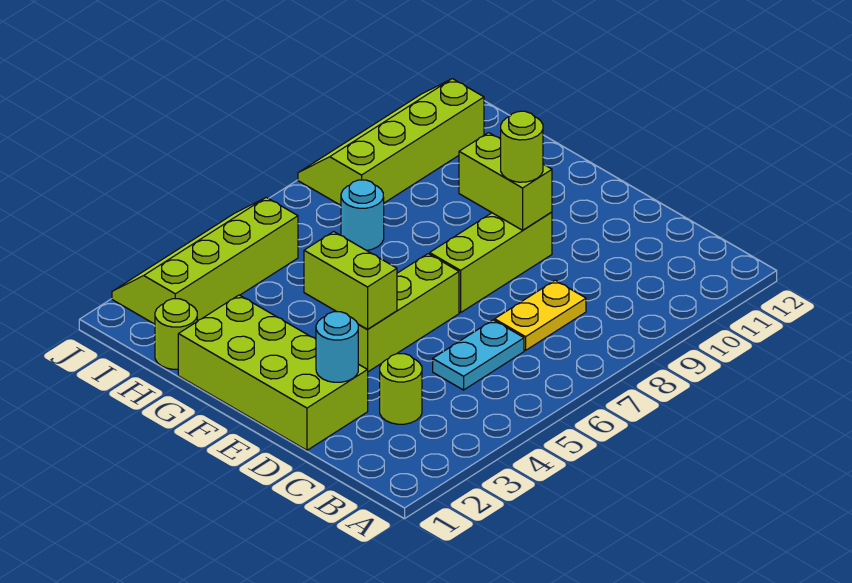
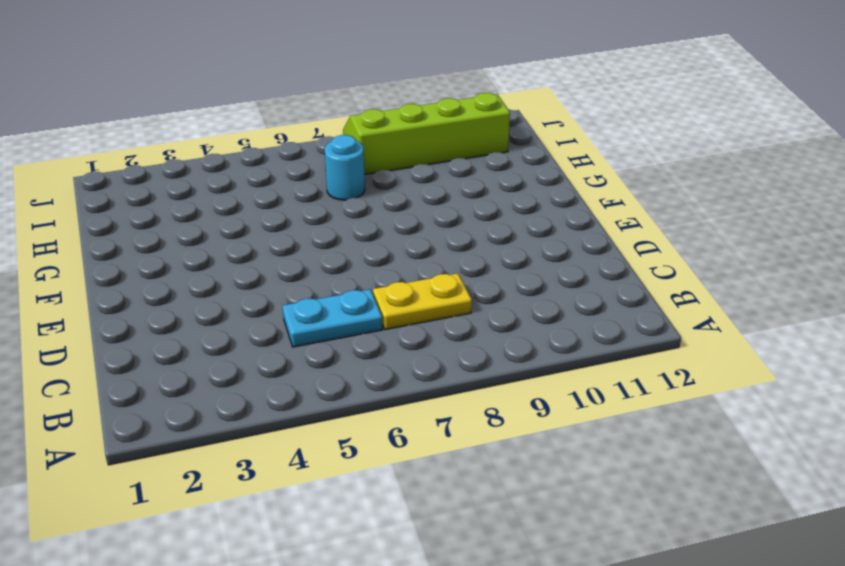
none -> lime round brick C3 level 1
none -> lime brick D1:G2 level 1
none -> lime brick E4:E6 level 1

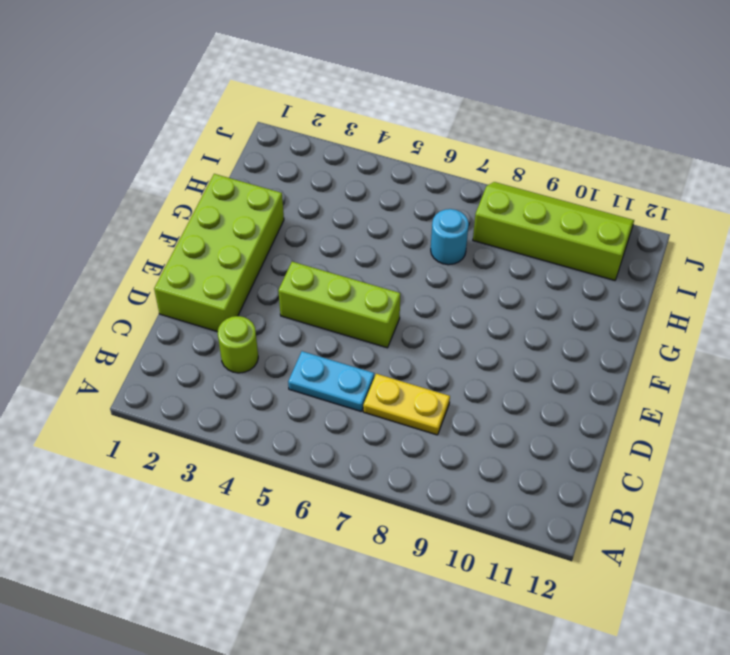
none -> lime brick E7:E9 level 1
none -> lime round brick H1 level 1
none -> lime slope I2:J5 level 1 top I

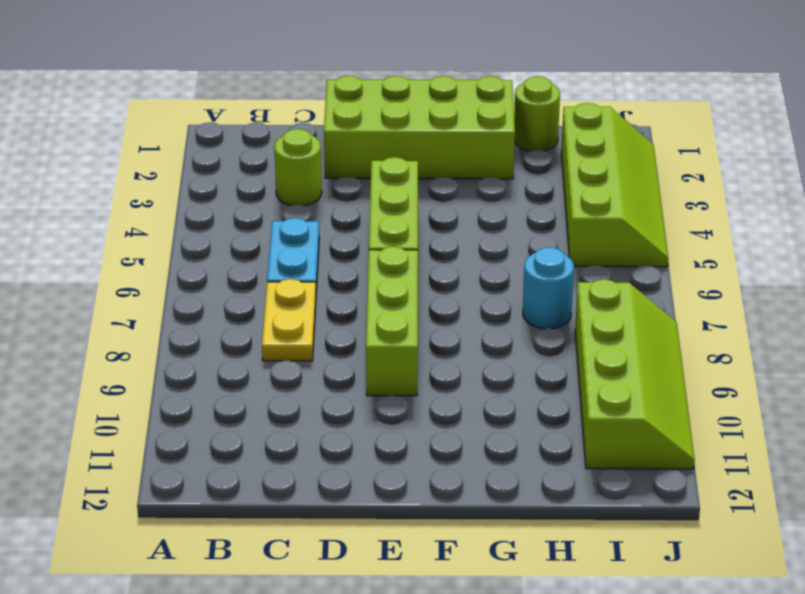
none -> cyan round brick D2 level 2
none -> lime brick E4:F4 level 2
none -> lime brick E9:F9 level 2

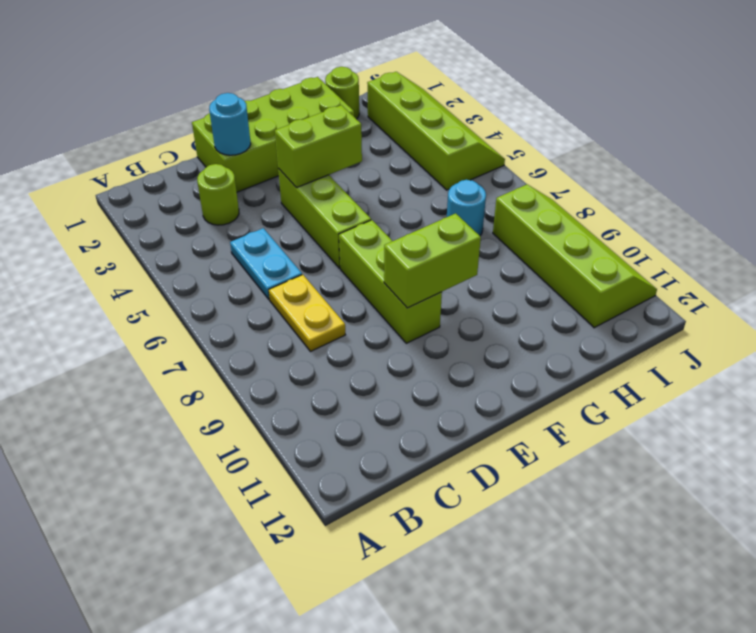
none -> lime round brick E9 level 3

